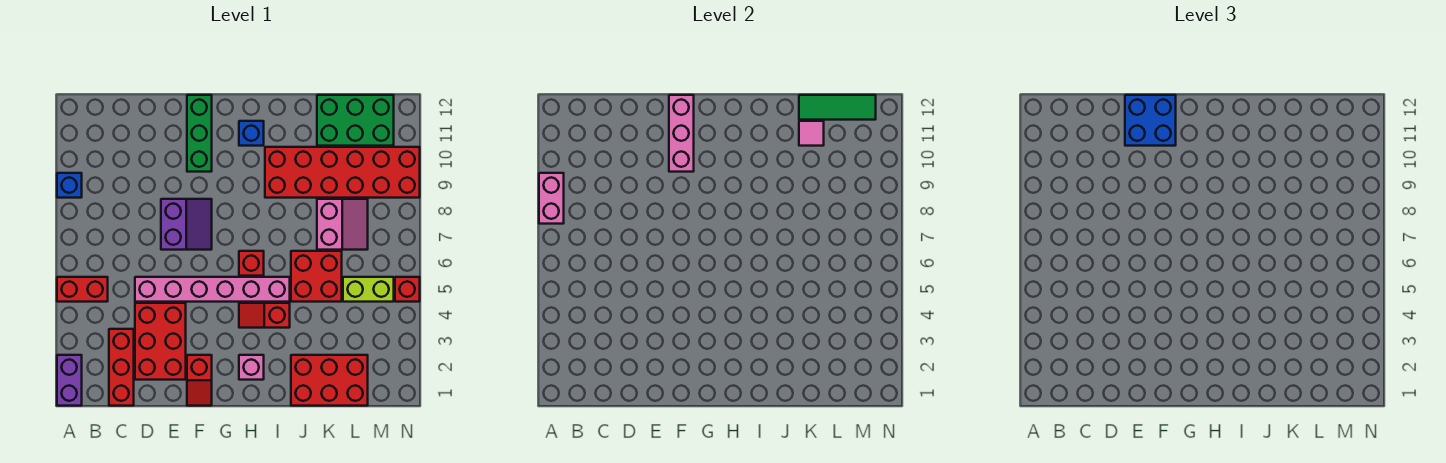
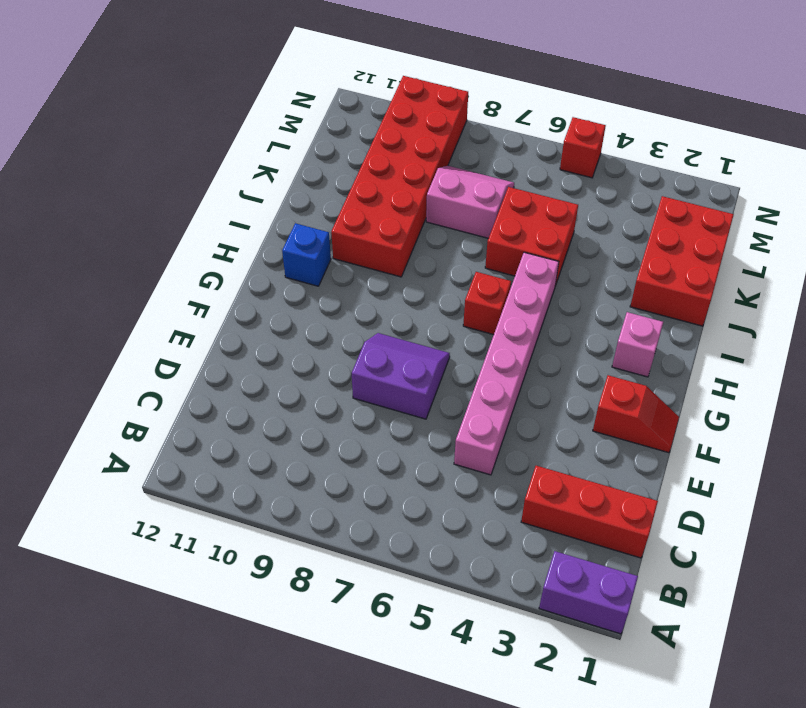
none -> red brick A5:B5 level 1
none -> blue brick A9 level 1
none -> red brick D2:E4 level 1

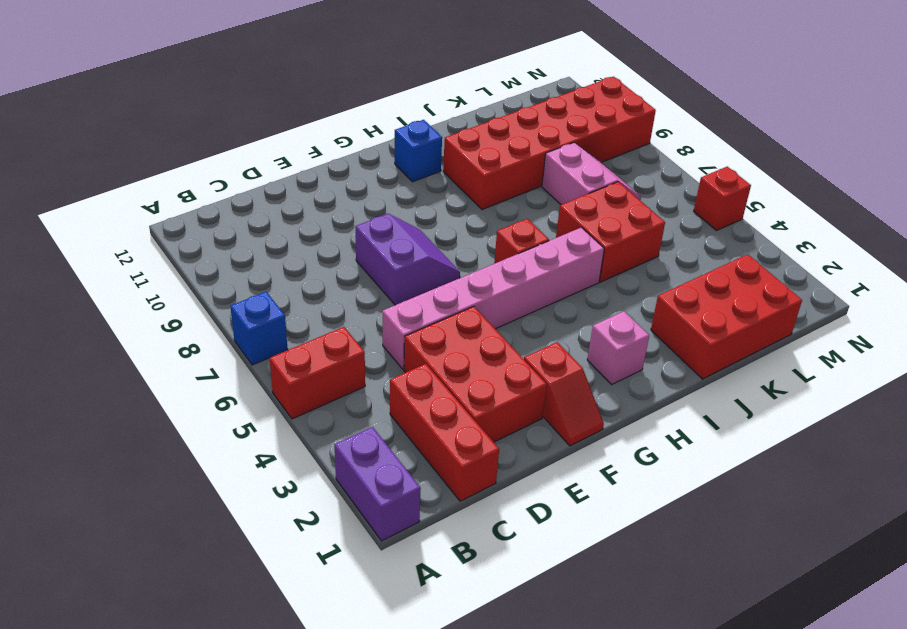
blue brick A7 level 1 -> blue brick A9 level 1
none -> green brick F10:F12 level 1
none -> red slope H4:I4 level 1 top I
none -> green brick K11:M12 level 1

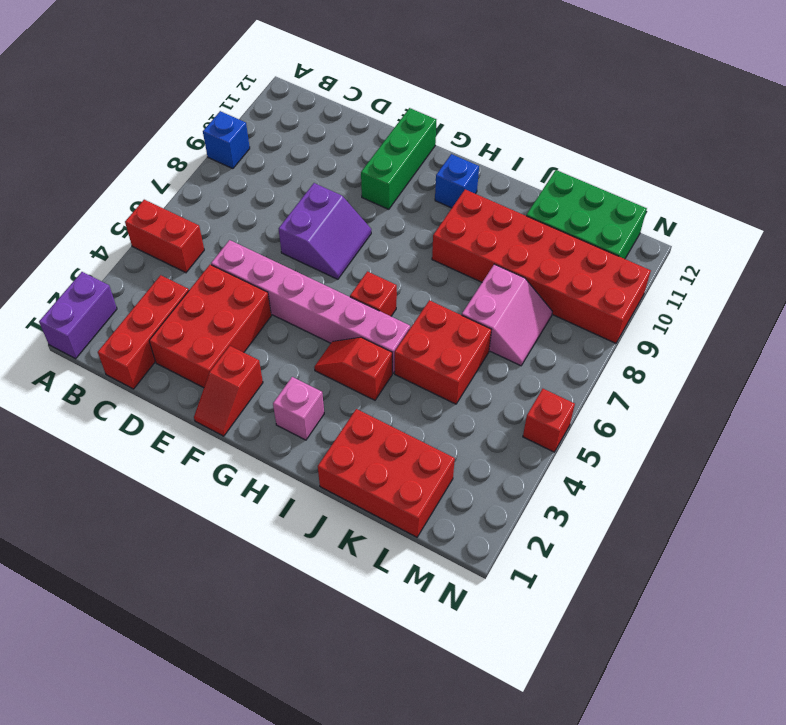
none -> lime brick L5:M5 level 1
none -> pink brick A8:A9 level 2
none -> pink brick F10:F12 level 2

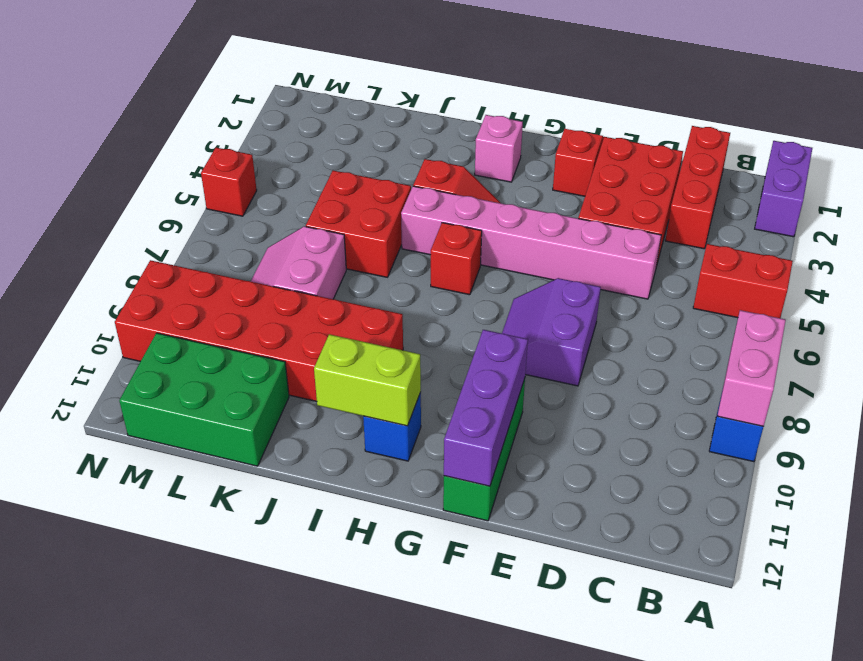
purple brick F10:F12 level 2 -> pink brick F10:F12 level 2
lime brick H11:I11 level 2 -> lime brick L5:M5 level 1
none -> red brick J1:L2 level 1
none -> pink tile K11 level 2
none -> green tile K12:M12 level 2

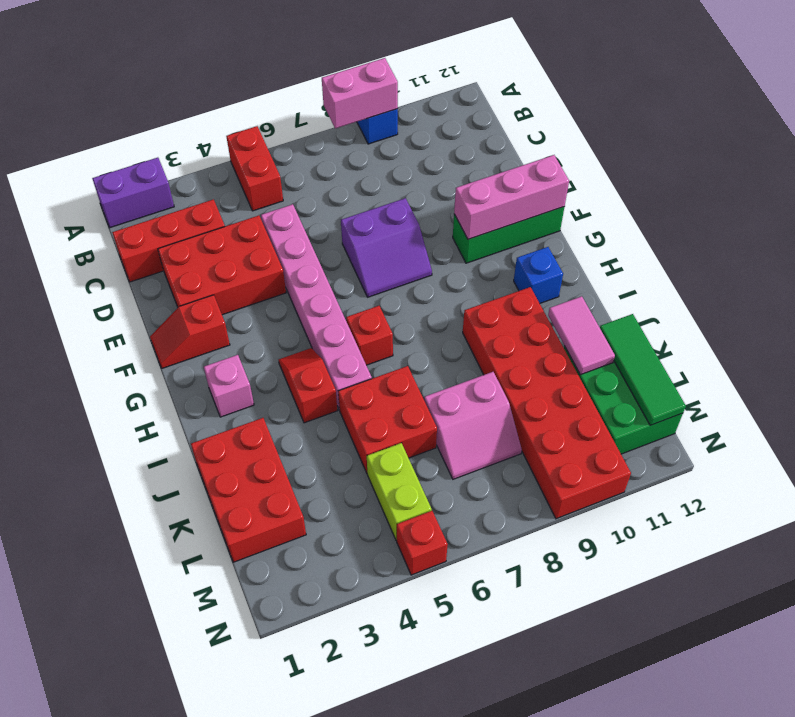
pink tile J11:K11 level 2 -> pink tile K11 level 2
none -> blue brick E11:F12 level 3

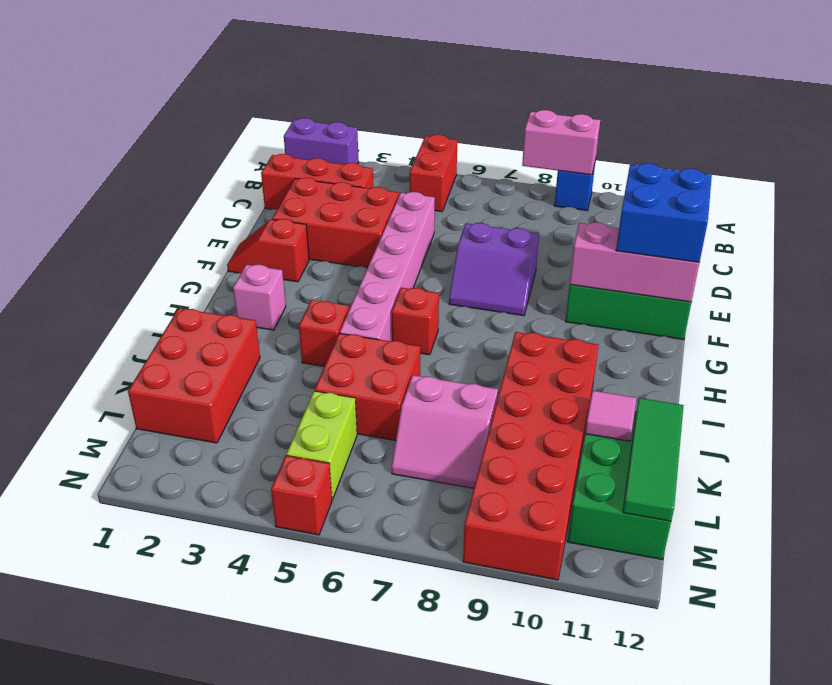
none -> blue brick H11 level 1

